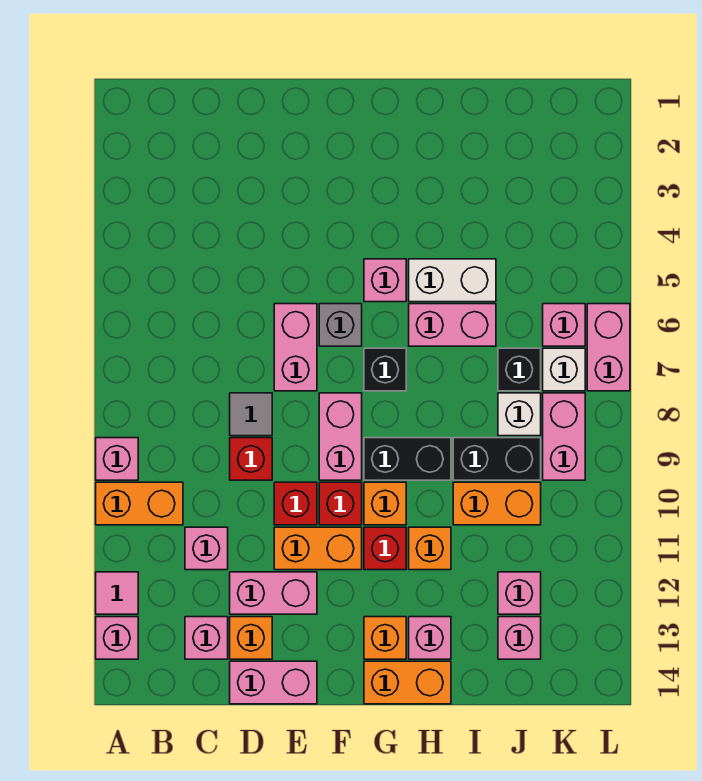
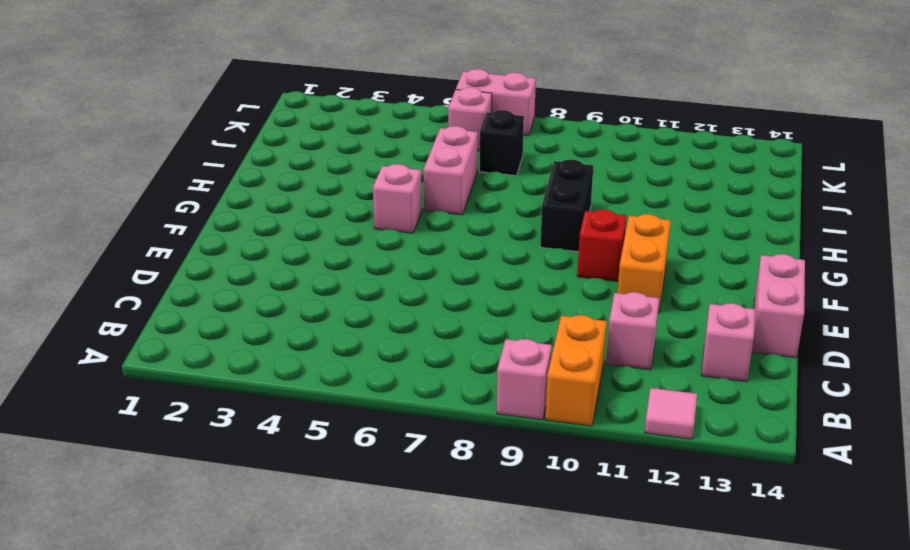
none -> pink brick A13 level 1
none -> grey tile D8 level 1
none -> red brick D9 level 1
none -> pink brick D12:E12 level 1

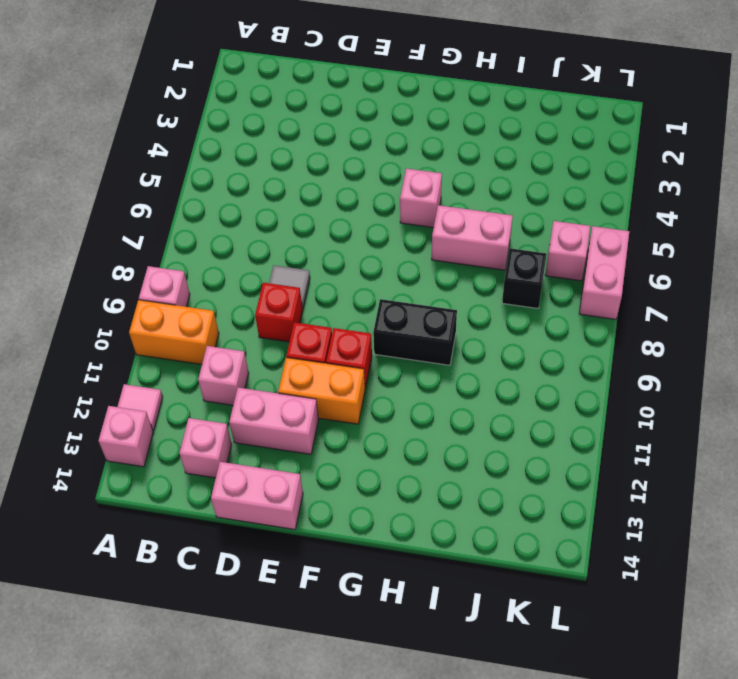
none -> orange brick D13 level 1
none -> pink brick E6:E7 level 1
none -> grey brick F6 level 1
none -> pink brick F8:F9 level 1

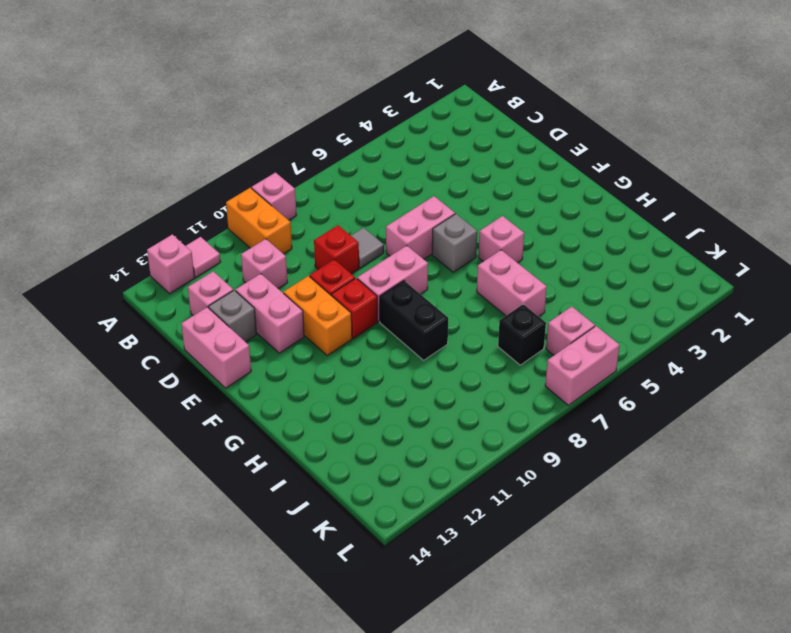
grey brick D13 level 1 -> orange brick D13 level 1
none -> black brick G7 level 1
none -> orange brick G10 level 1
none -> red brick G11 level 1
none -> orange brick G13 level 1

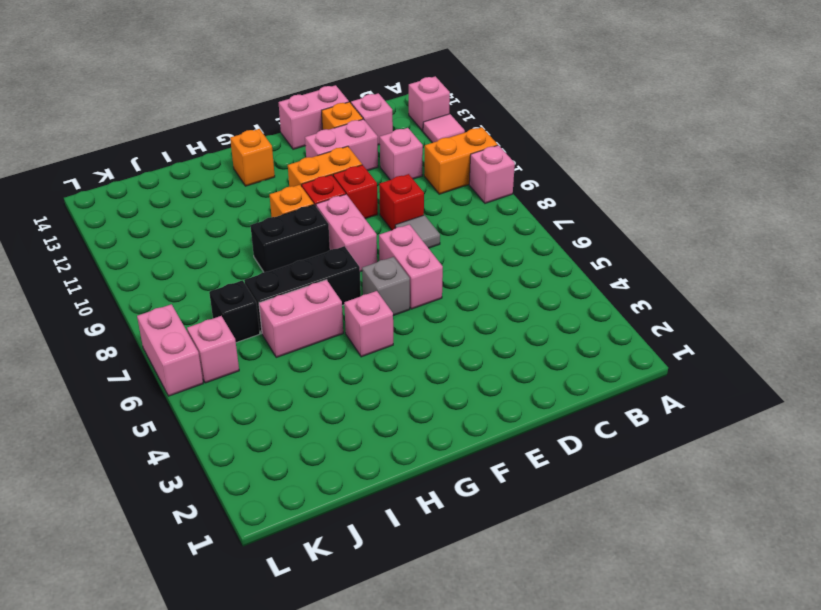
black brick G7:I7 level 1 -> black brick G7 level 1
none -> red brick G11 level 1
none -> orange brick G14:H14 level 1
none -> white brick H5:I5 level 1
none -> orange brick H11 level 1

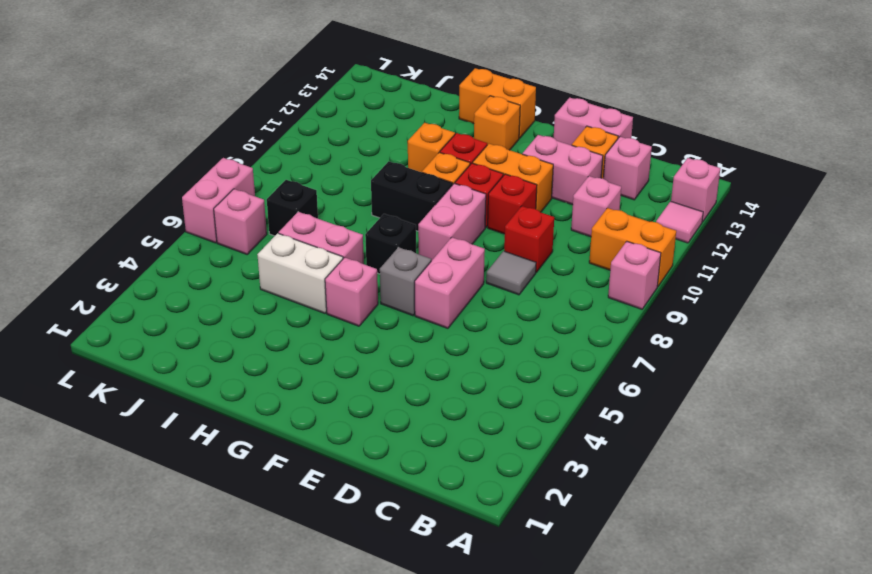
none -> pink brick H13 level 1
none -> black brick I9:J9 level 1
none -> orange brick I10:J10 level 1
none -> white brick J8 level 1

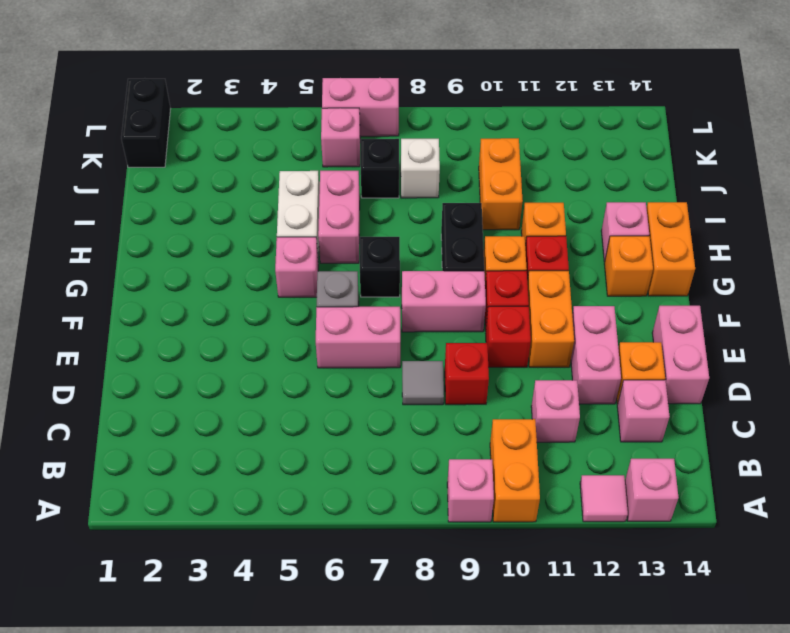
black brick K1:L1 level 1 -> black brick I9:J9 level 1
none -> pink brick J12 level 1
none -> pink brick J13 level 1
none -> white brick K7 level 1
none -> pink brick K8:K9 level 1

